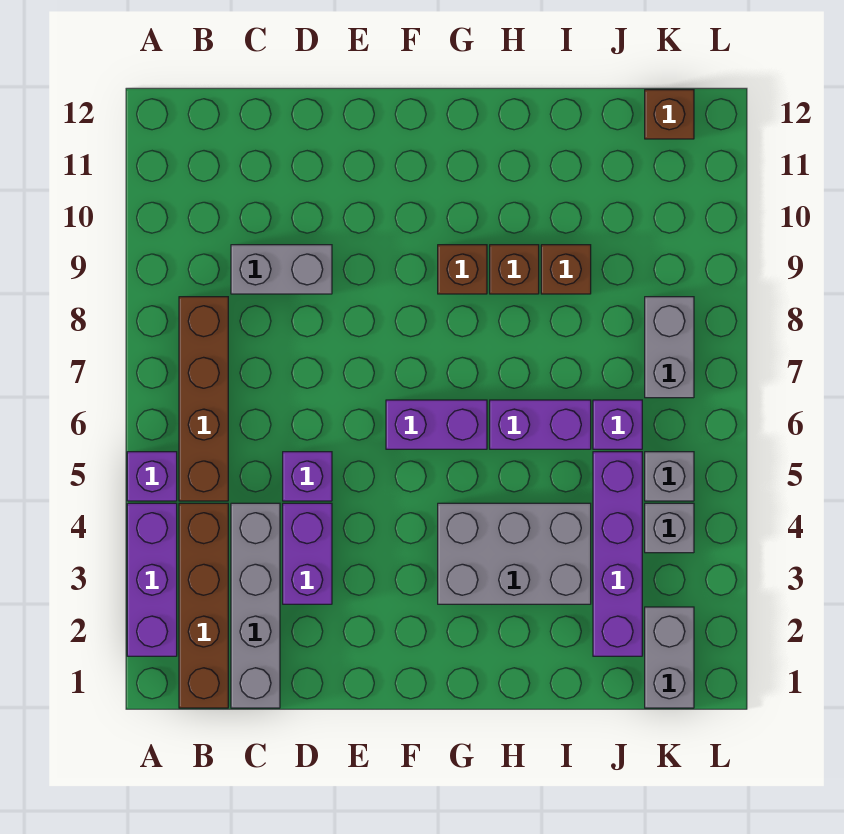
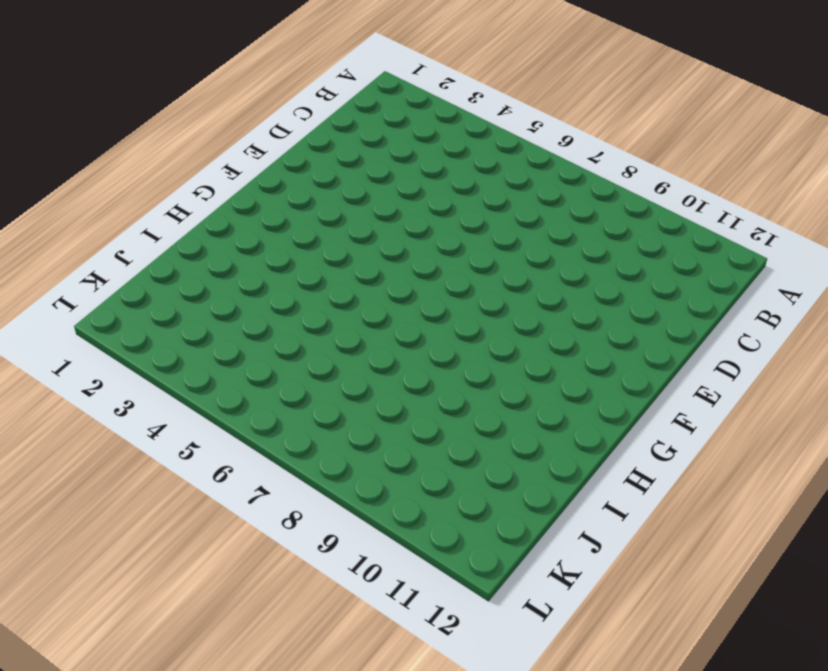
none -> purple brick A2:A4 level 1
none -> purple brick A5 level 1
none -> brown brick B1:B4 level 1

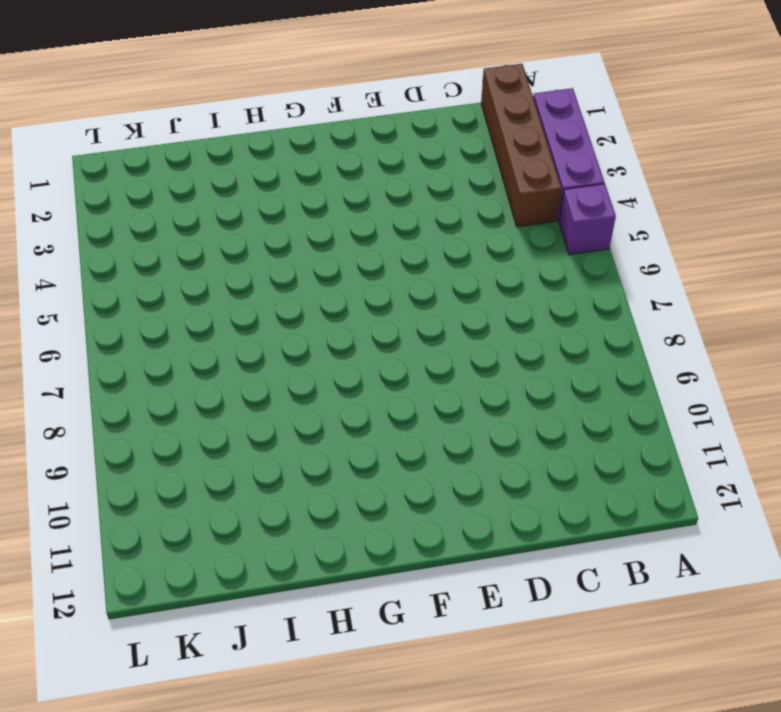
none -> brown brick B5:B8 level 1
none -> grey brick C1:C4 level 1
none -> grey brick C9:D9 level 1

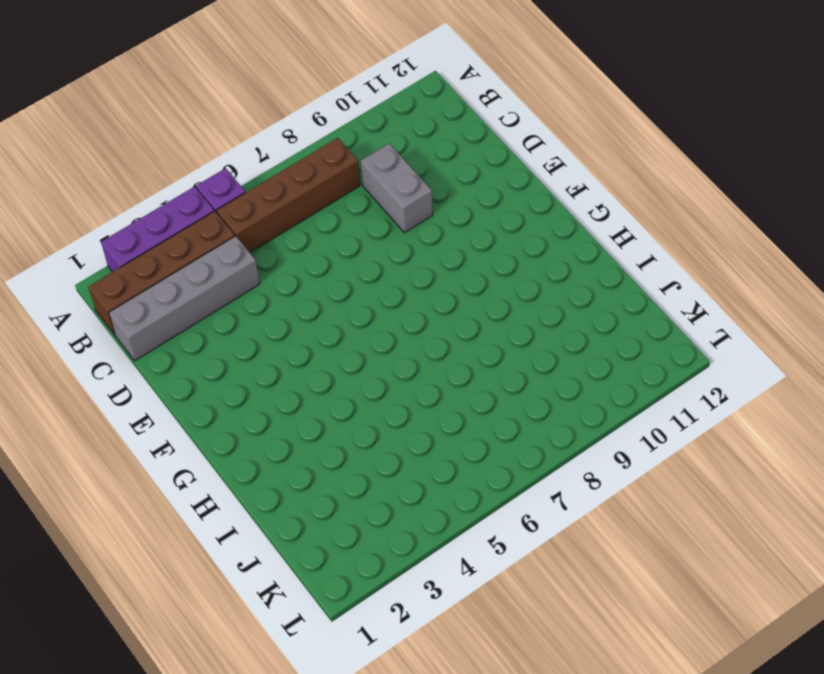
none -> purple brick D3:D4 level 1
none -> purple brick D5 level 1
none -> purple brick F6:G6 level 1

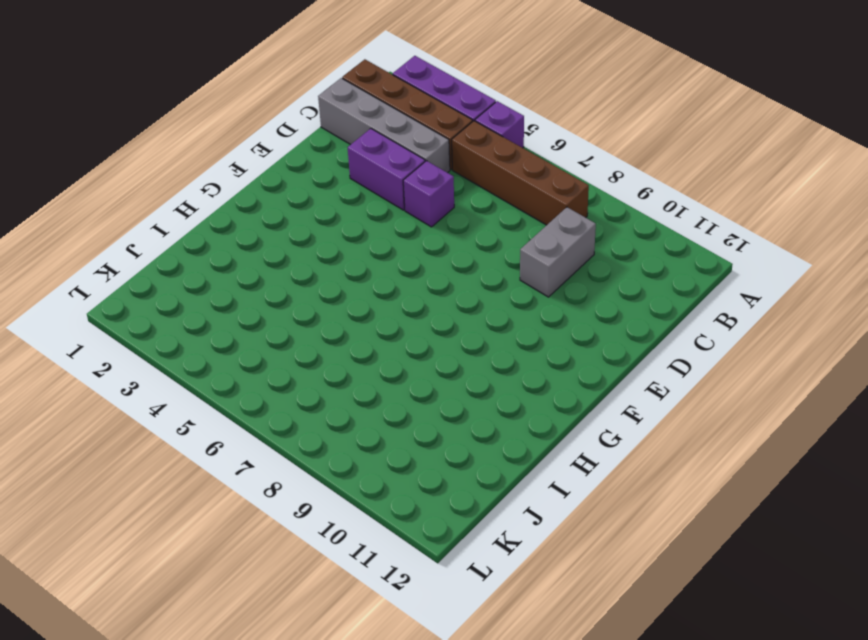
none -> purple brick F6:G6 level 1
none -> grey brick G3:I4 level 1
none -> brown brick G9 level 1

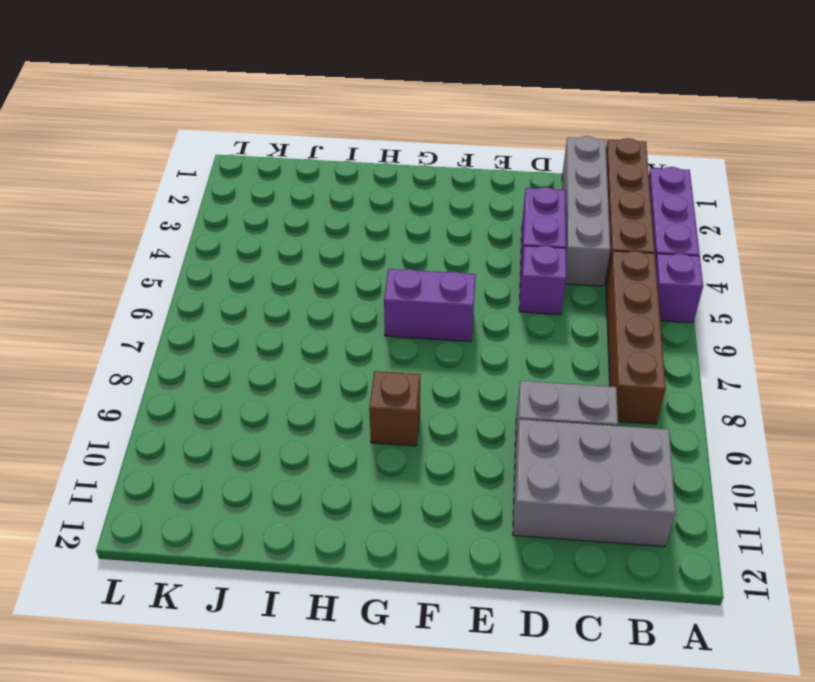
grey brick B10:D11 level 1 -> grey brick G3:I4 level 1
none -> purple brick H6:I6 level 1
none -> brown brick H9 level 1
none -> brown brick I9 level 1

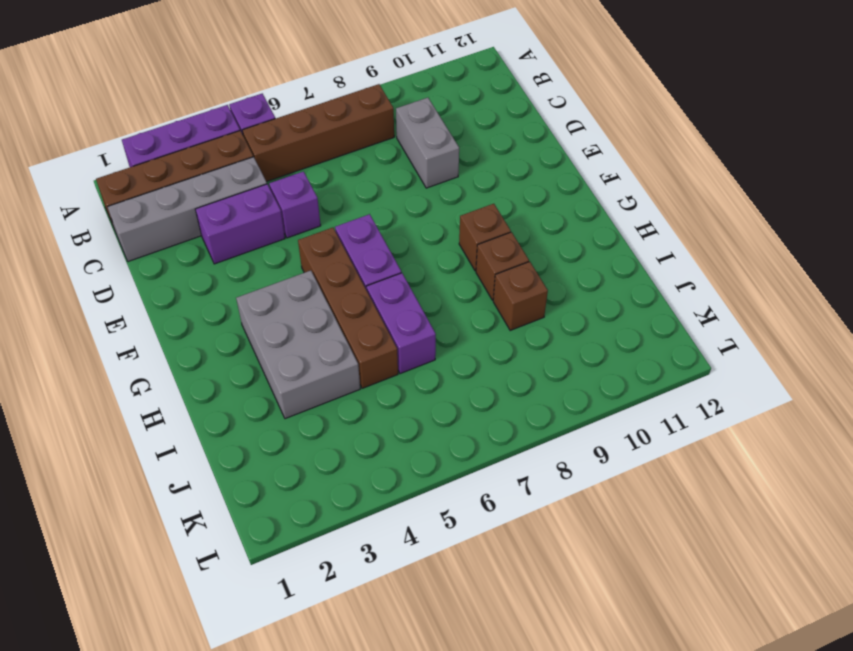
brown brick F5:I5 level 1 -> none
none -> purple brick J2:J5 level 1
none -> purple brick J6 level 1
none -> grey brick K1:K2 level 1

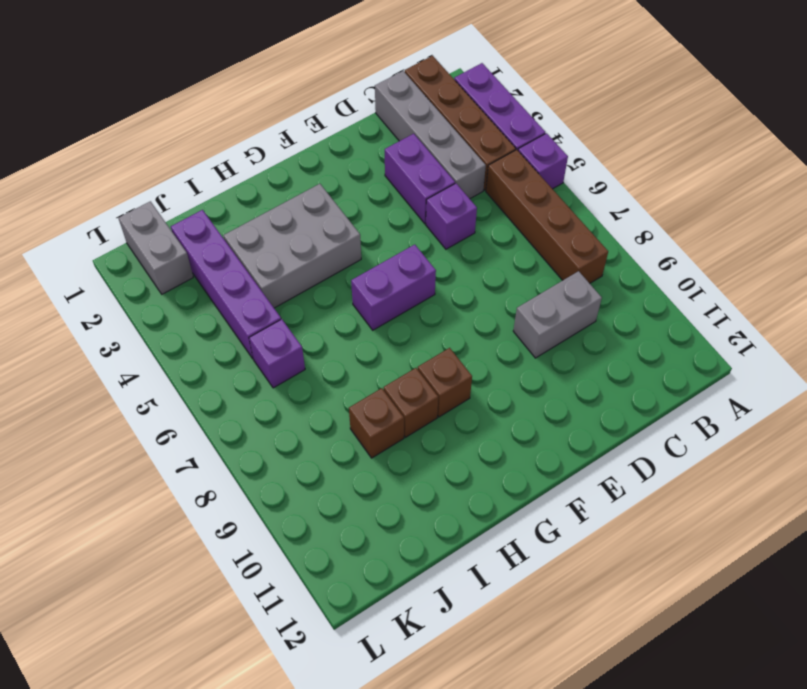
none -> purple brick H6:I6 level 1
none -> grey brick K4 level 1
none -> grey brick K5 level 1

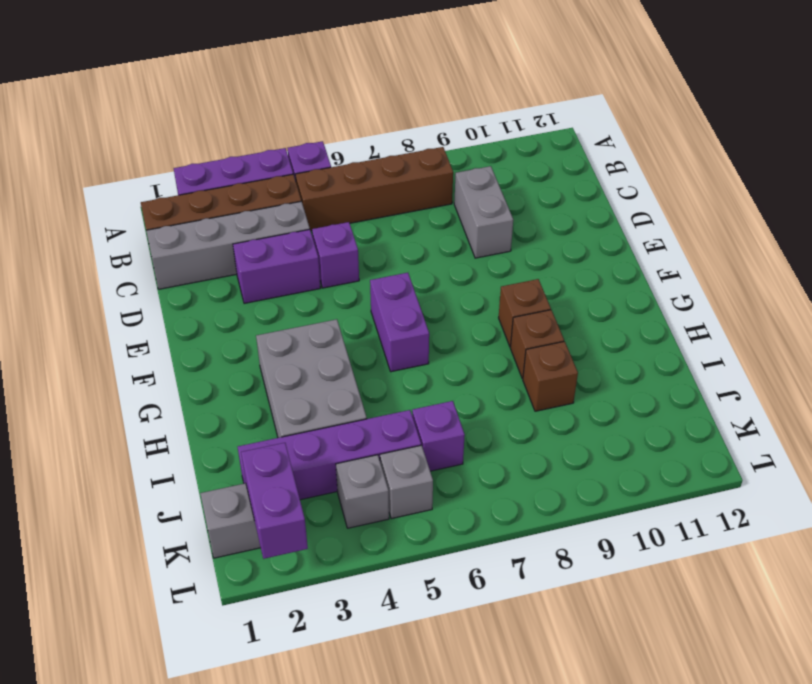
purple brick K2:L2 level 2 -> purple brick H6:I6 level 1
none -> grey brick K7:K8 level 1
none -> brown brick K12 level 1

